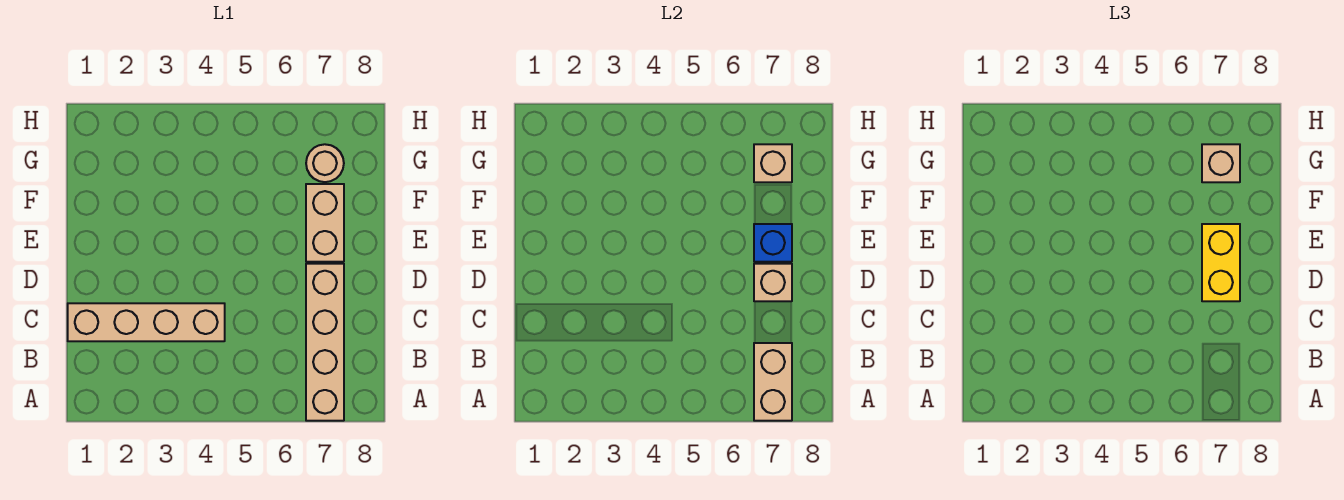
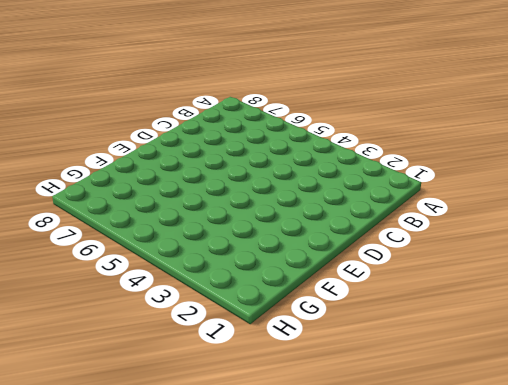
none -> tan brick A7:D7 level 1
none -> tan brick C1:C4 level 1

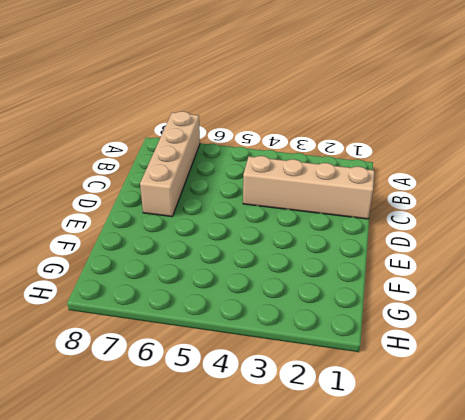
none -> tan brick E7:F7 level 1
none -> tan round brick G7 level 1

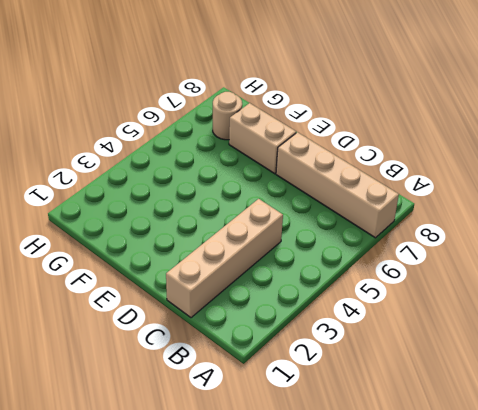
none -> tan brick A7:B7 level 2
none -> tan brick D7 level 2

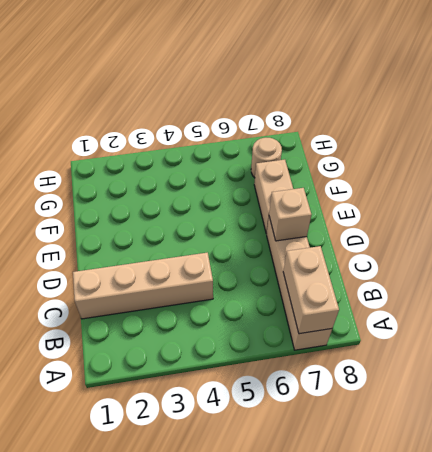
none -> blue brick E7 level 2
none -> tan brick G7 level 2

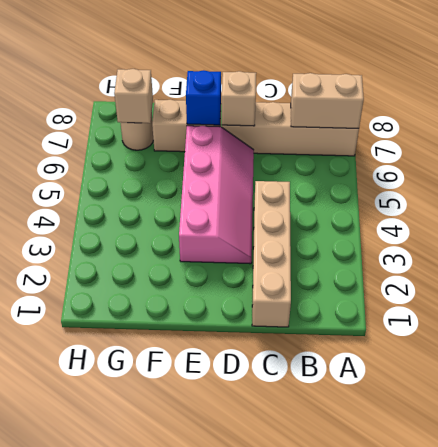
pink slope D3:E6 level 1 top E -> none
none -> yellow brick D7:E7 level 3
none -> tan brick G7 level 3

